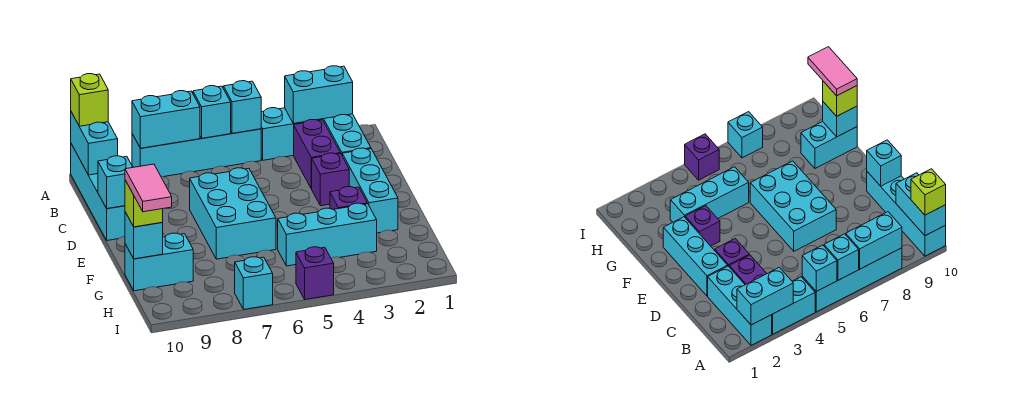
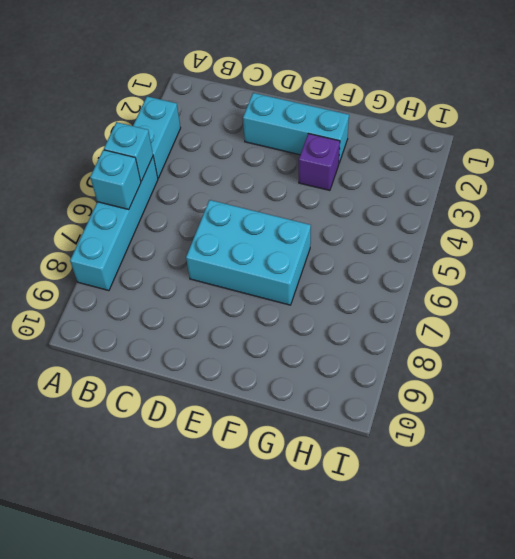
none -> cyan brick A2:C2 level 1
none -> cyan brick A10:D10 level 1
none -> purple brick B3:C3 level 1

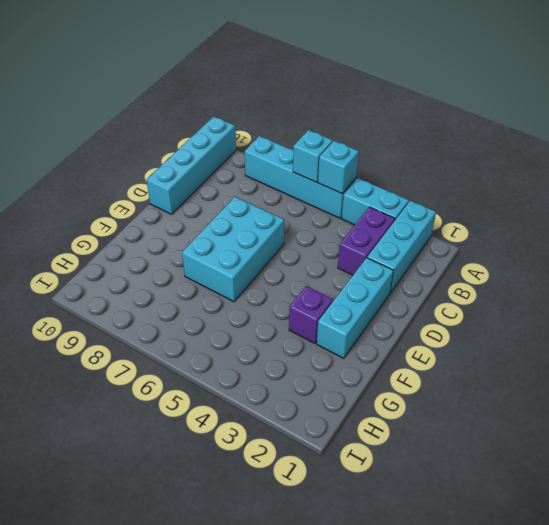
none -> purple brick D3 level 1
none -> cyan brick G3:G5 level 1
none -> cyan brick G9:G10 level 1

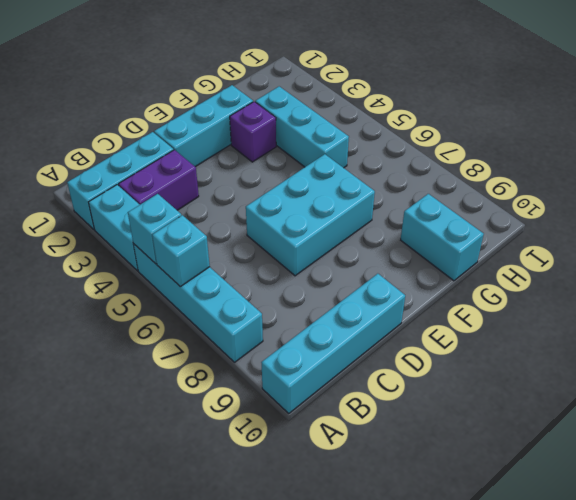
none -> purple brick D3 level 1
none -> purple brick I5 level 1
none -> cyan brick I7 level 1

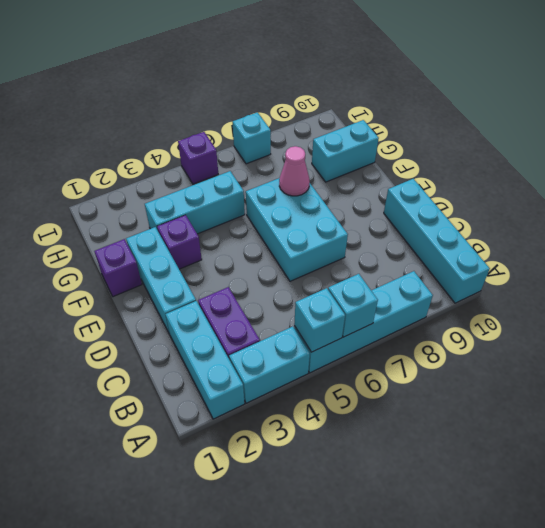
purple brick F1 level 1 -> purple brick D3 level 1
pink cone F7 level 2 -> none
none -> cyan brick A2:A3 level 2
none -> cyan brick A7:A8 level 2
none -> cyan brick A10:B10 level 2

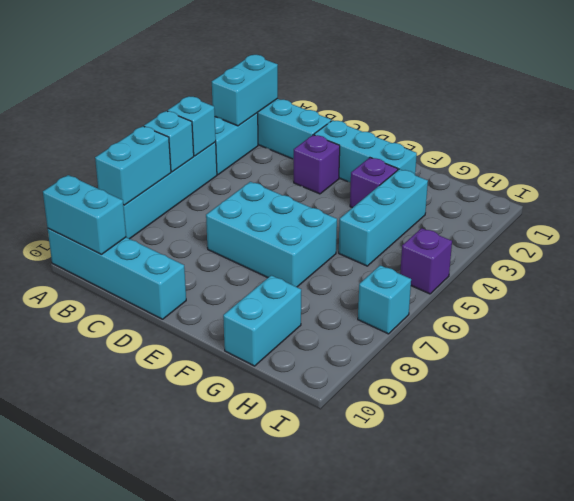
none -> purple brick B3:C3 level 1
none -> cyan brick D10 level 2
none -> cyan brick G10 level 2

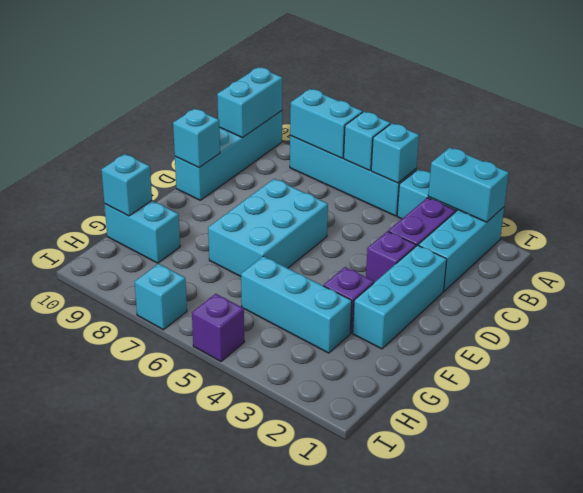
none -> lime brick A10 level 3
none -> lime brick G10 level 3
none -> pink tile G10:H10 level 4

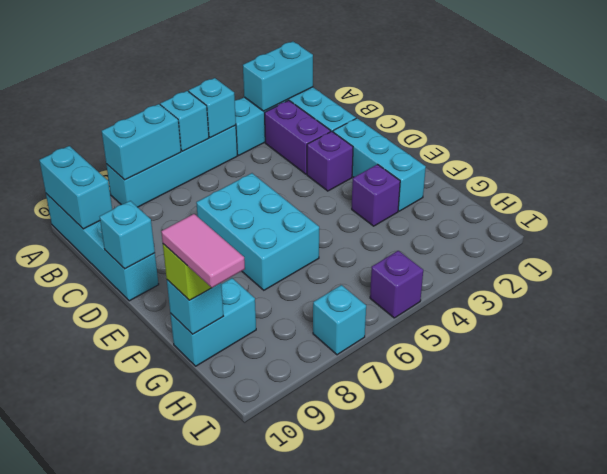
none -> cyan brick G3:G5 level 1
none -> lime brick A10 level 3

